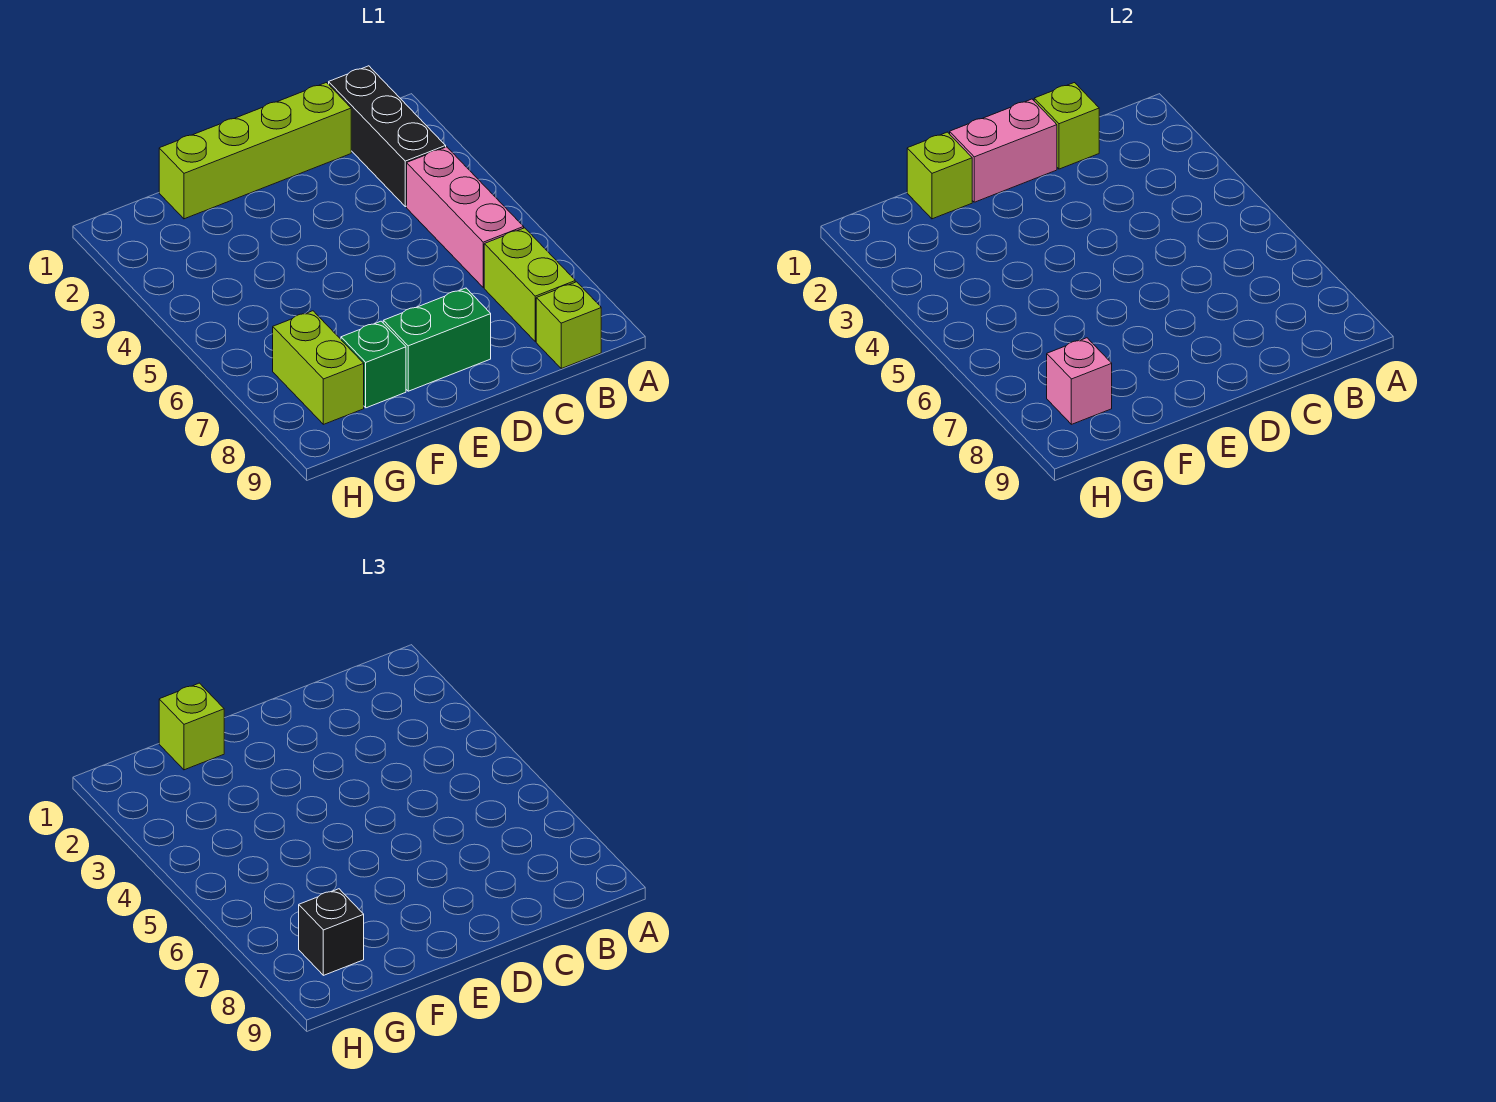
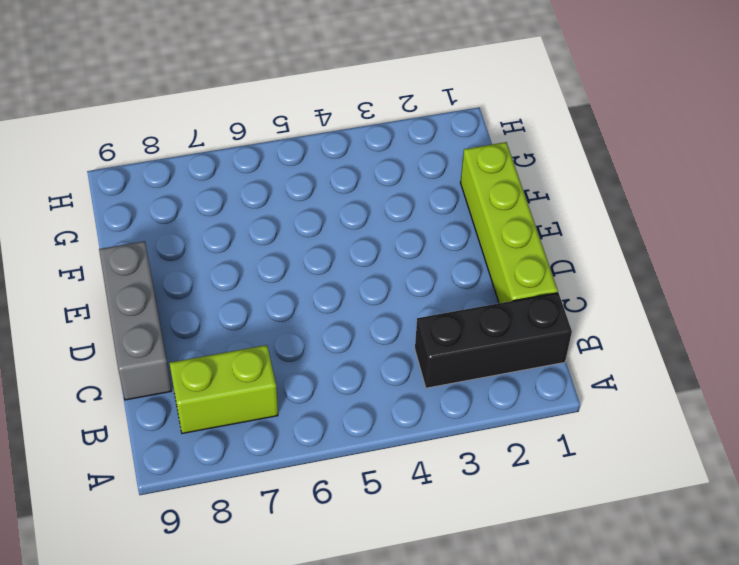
grey brick C9:E9 level 1 -> none
none -> pink brick B4:B6 level 1
none -> lime brick B9 level 1
none -> green brick D8:E8 level 1

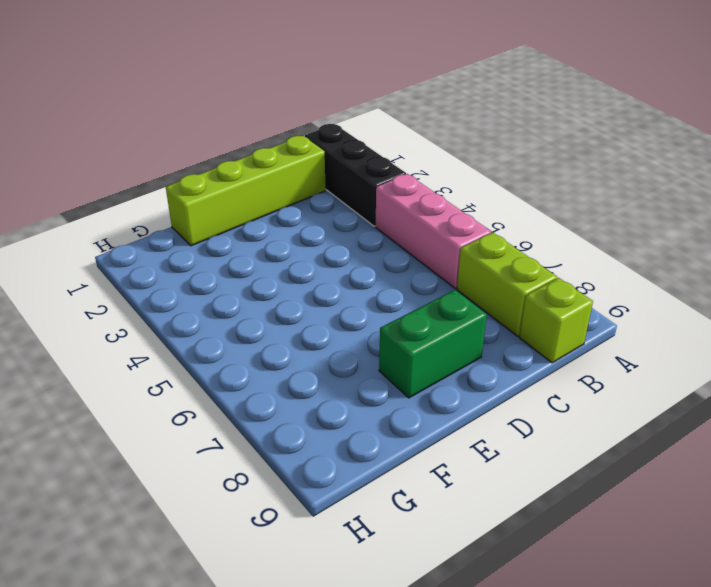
none -> green brick F8 level 1
none -> lime brick G7:G8 level 1
none -> lime brick C1 level 2

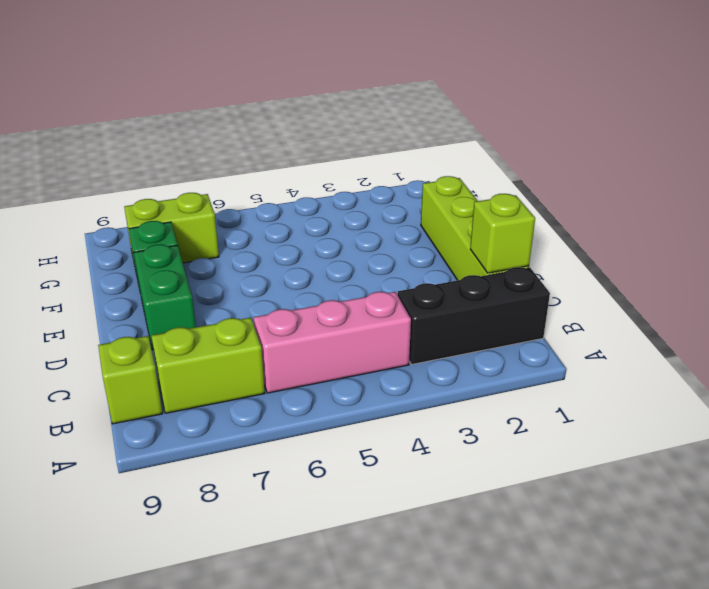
none -> pink brick D1:E1 level 2
none -> lime brick F1 level 2
none -> pink brick G8 level 2

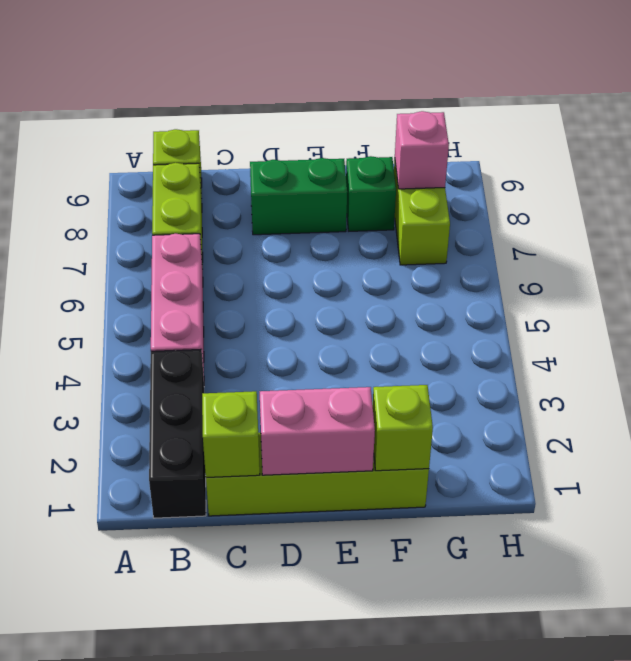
none -> lime brick F1 level 3
none -> black brick G8 level 3

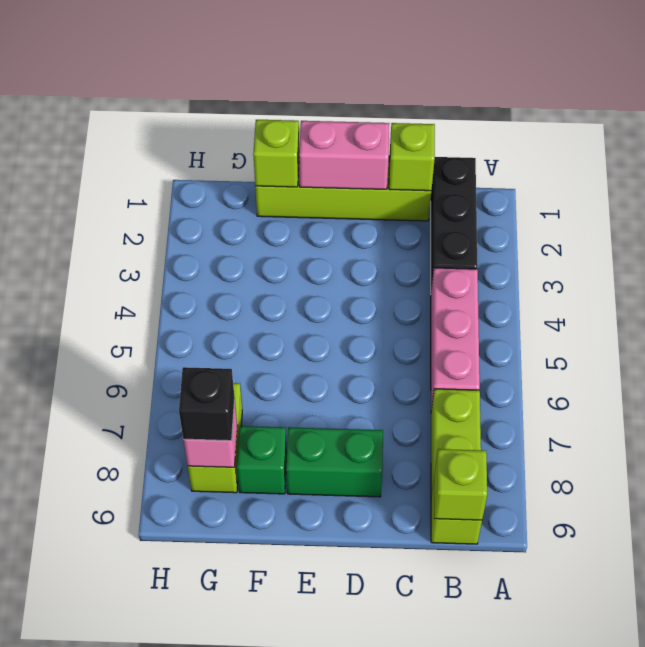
lime brick B9 level 2 -> lime brick F1 level 3

